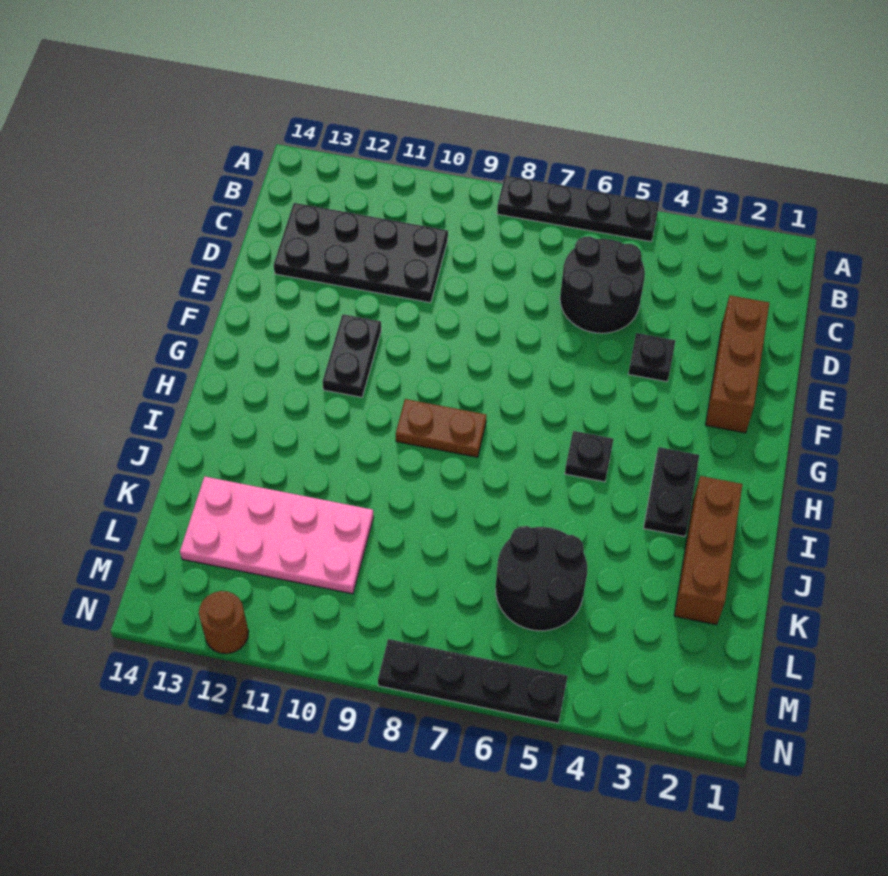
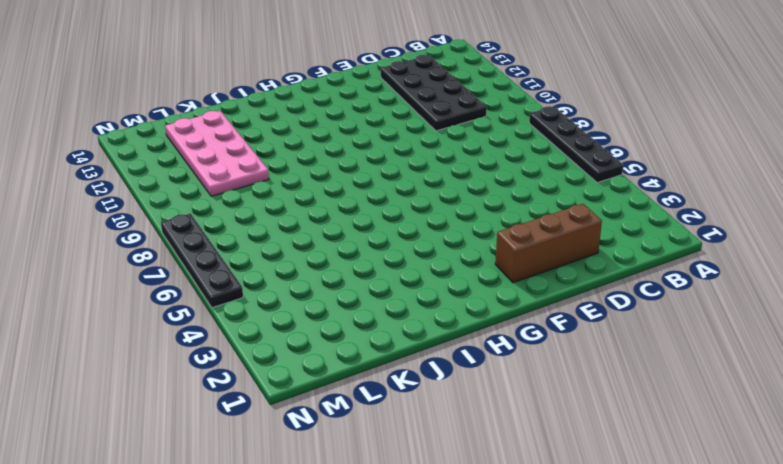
none -> black round brick C5:D6 level 1
none -> black plate E4 level 1
none -> black plate F11:G11 level 1

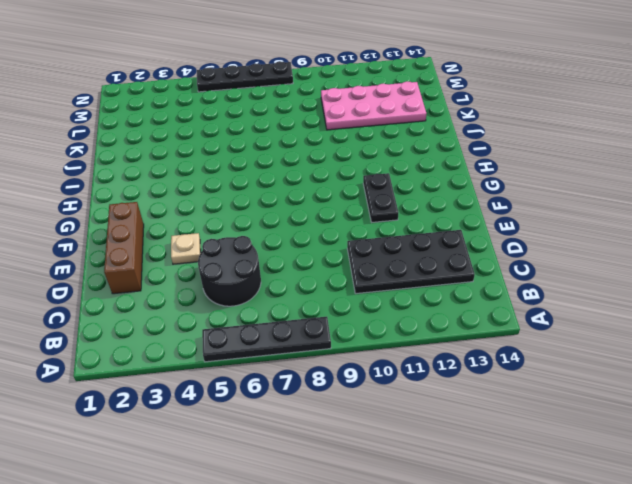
tan plate E4 level 1 -> black plate E4 level 1
none -> black plate H3:I3 level 1
none -> black plate H5 level 1
none -> brown plate H8:H9 level 1

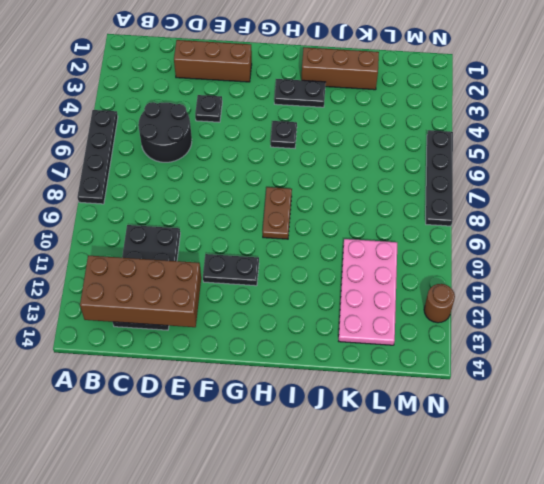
brown brick B12:E13 level 2 -> none
none -> black round brick K5:L6 level 1

